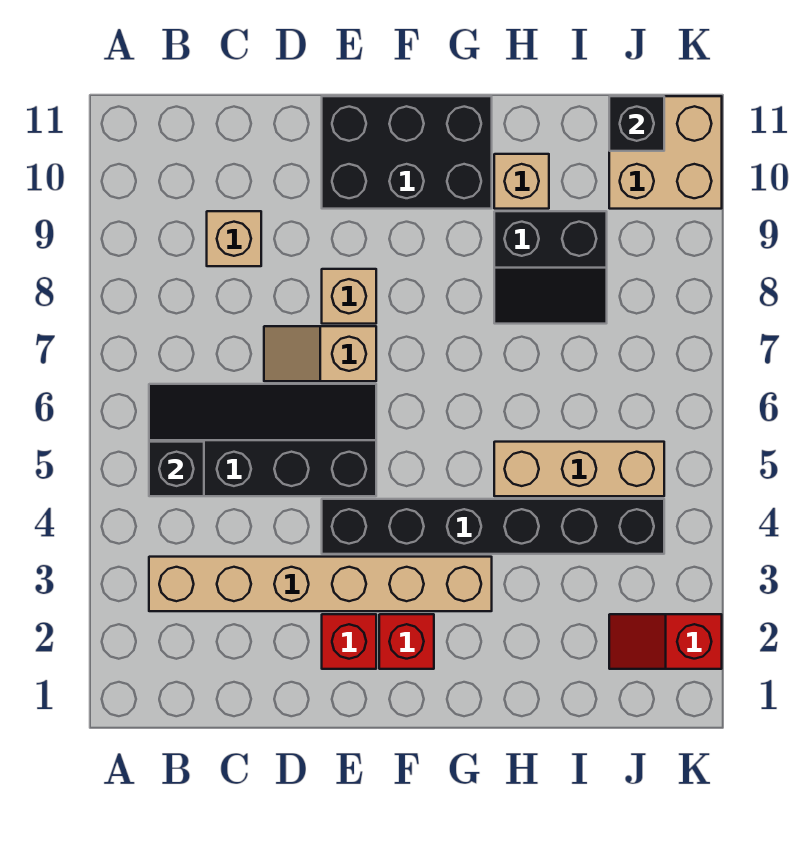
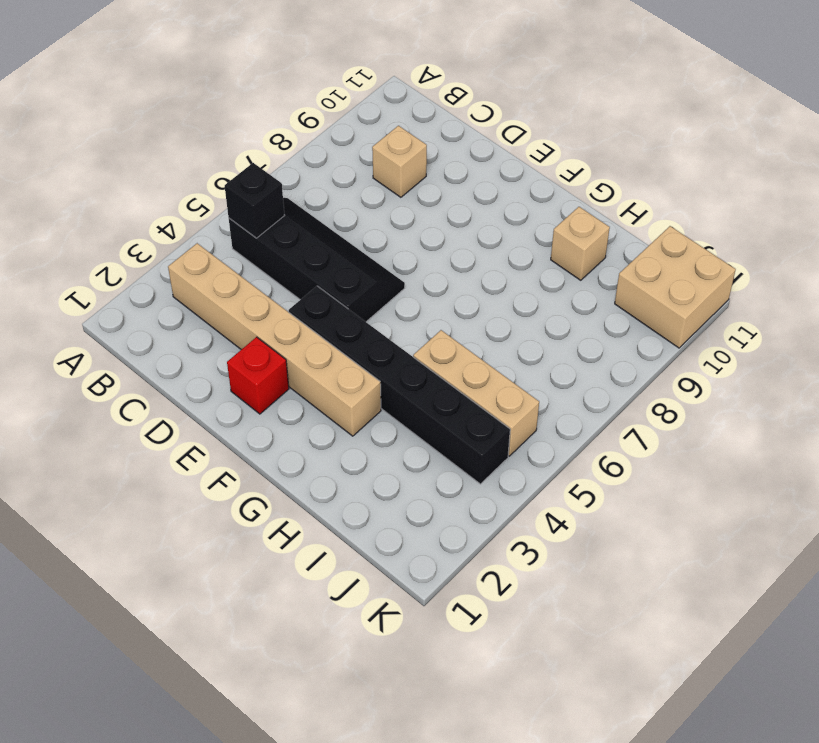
none -> tan slope D7:E7 level 1 top E
none -> tan brick E8 level 1
none -> black brick E10:G11 level 1

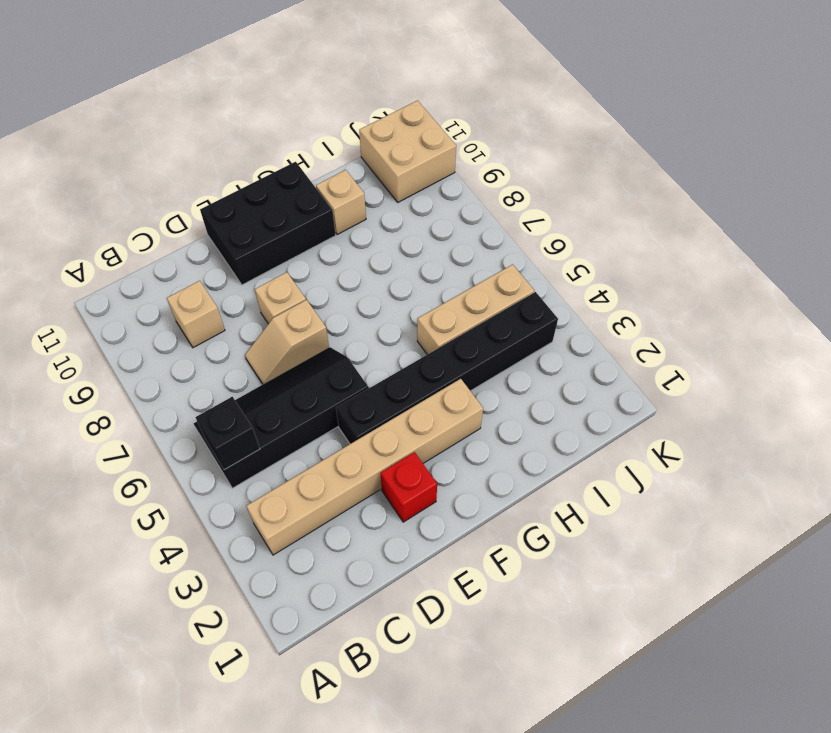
none -> red brick F2 level 1
none -> black slope H8:I9 level 1 top 9
none -> red slope J2:K2 level 1 top K

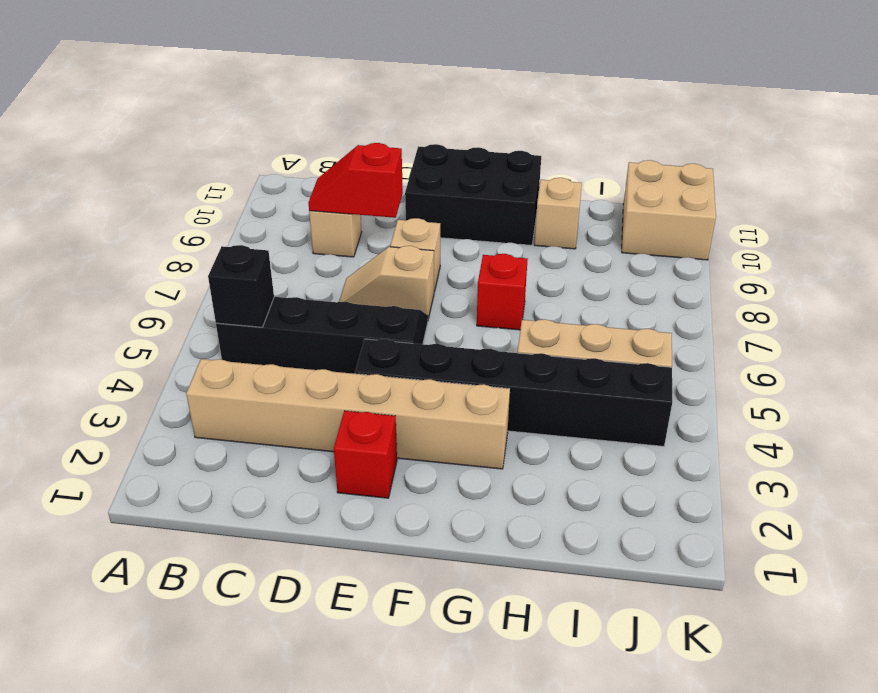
red slope C9:D9 level 2 top D -> red slope J2:K2 level 1 top K
red brick G7 level 1 -> red brick F2 level 1
none -> black slope H8:I9 level 1 top 9
none -> black brick J11 level 2

